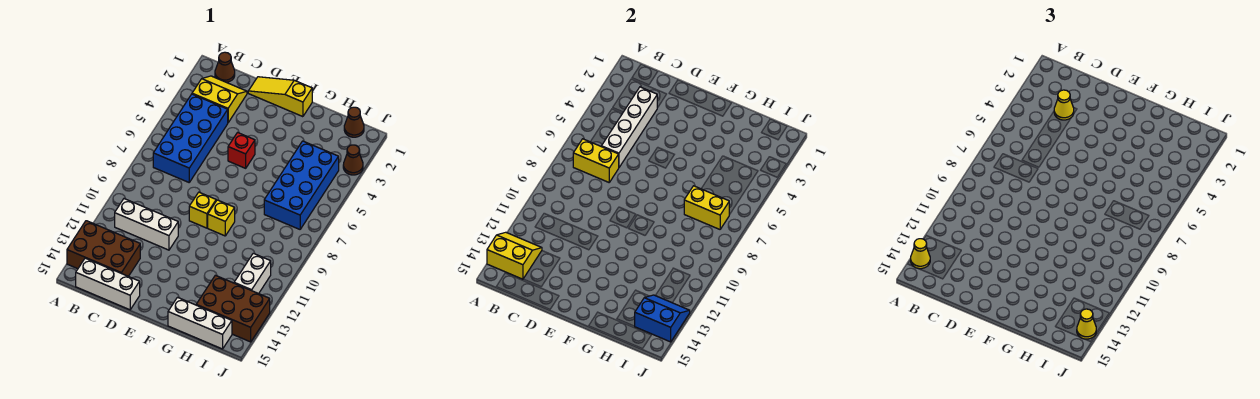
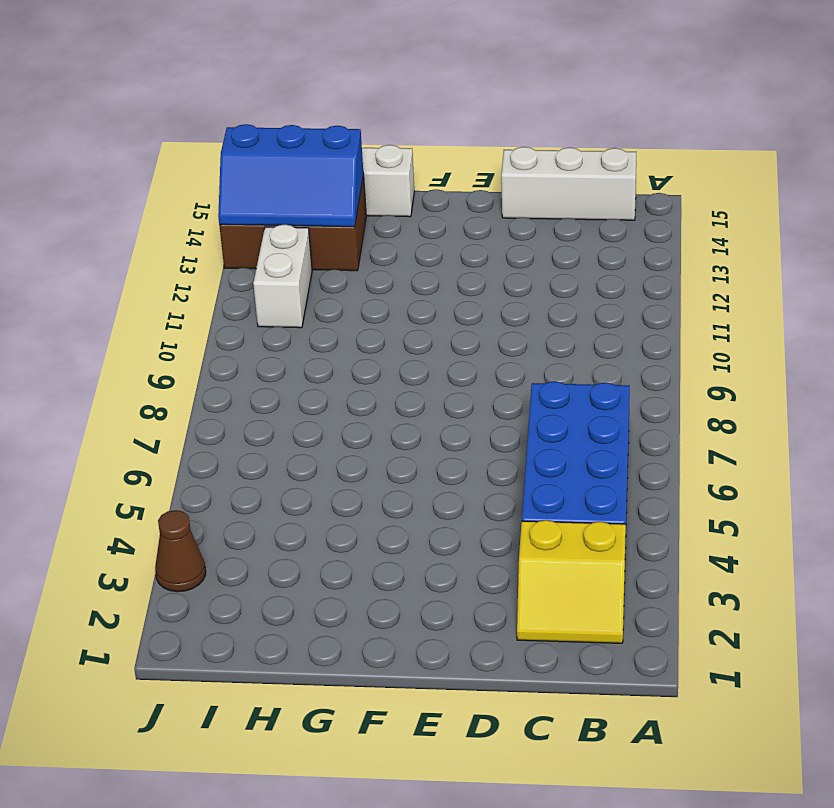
blue slope H13:J14 level 2 top 14 -> blue slope I13:J14 level 2 top 14
none -> brown brick A13:C14 level 1
none -> brown cone B1 level 1
none -> white brick B11:D11 level 1

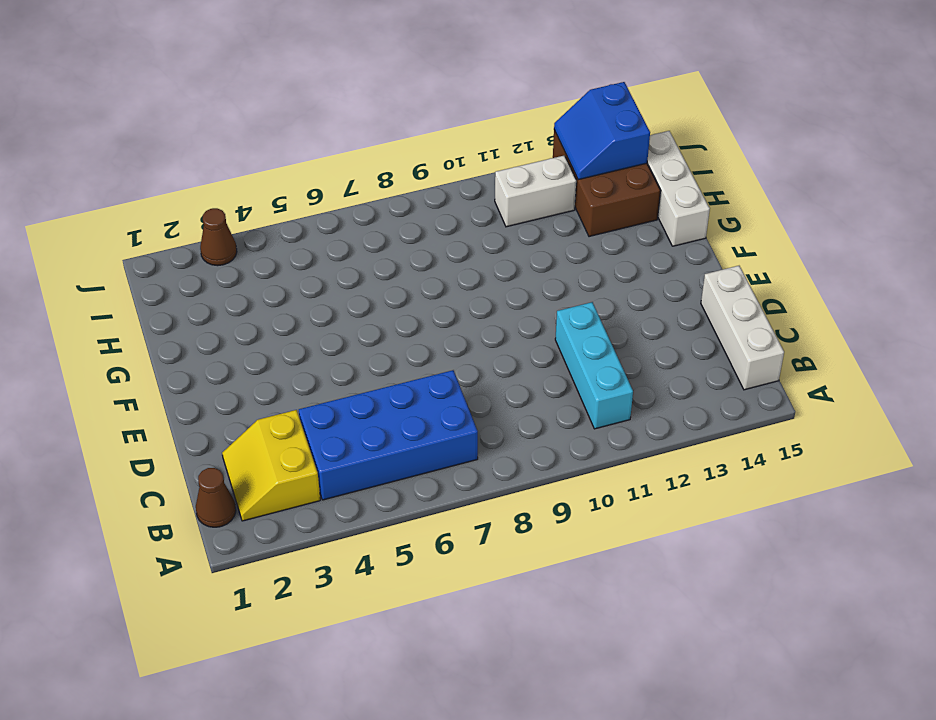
cyan brick B11:D11 level 1 -> white brick B11:D11 level 1
none -> brown brick A13:C14 level 1
none -> yellow slope D1:F1 level 1 top F
none -> red brick E5 level 1

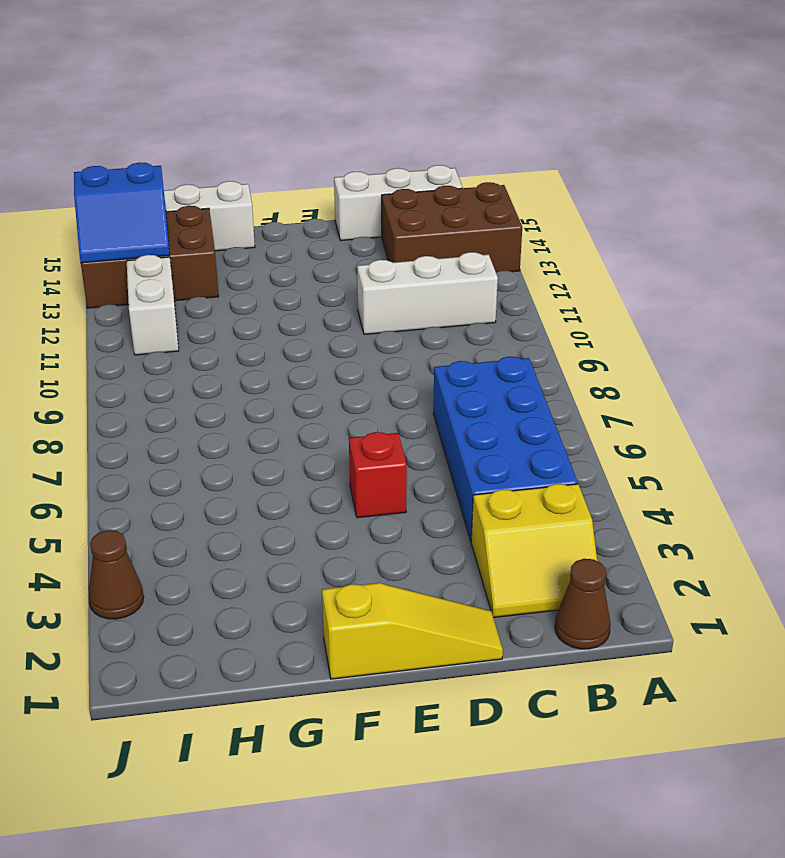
none -> yellow brick E9 level 1
none -> yellow brick F9 level 1
none -> blue brick H4:I7 level 1

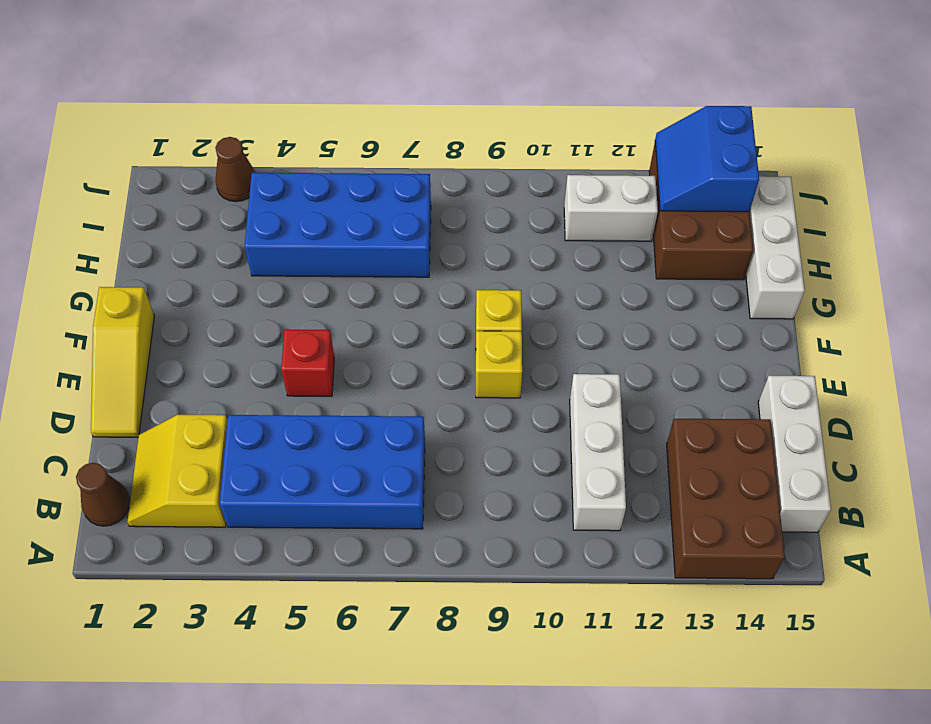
none -> brown cone I1 level 1
none -> yellow slope A13:B14 level 2 top 14
none -> yellow brick B7:C7 level 2

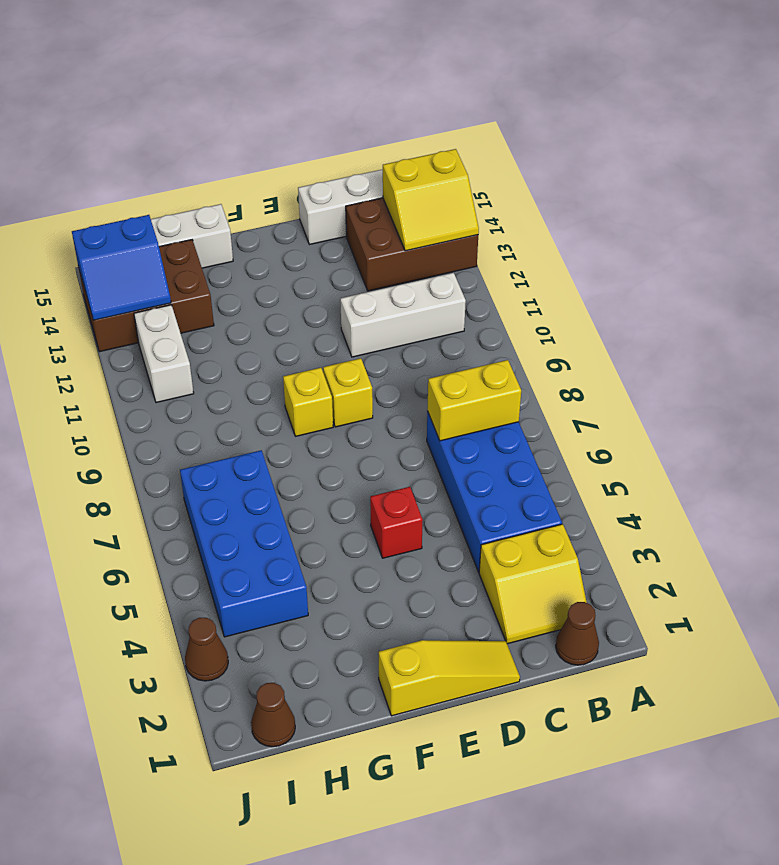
none -> white brick C3:C6 level 2
none -> yellow brick H7:I7 level 2
none -> yellow cone A14 level 3

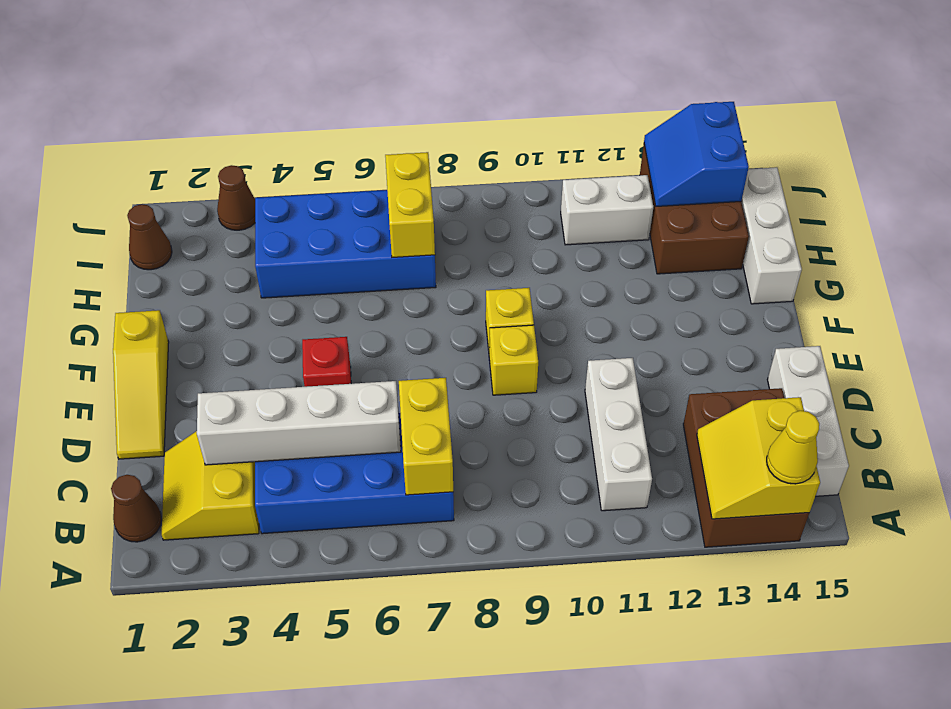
none -> yellow cone C3 level 3
none -> yellow cone J14 level 3

